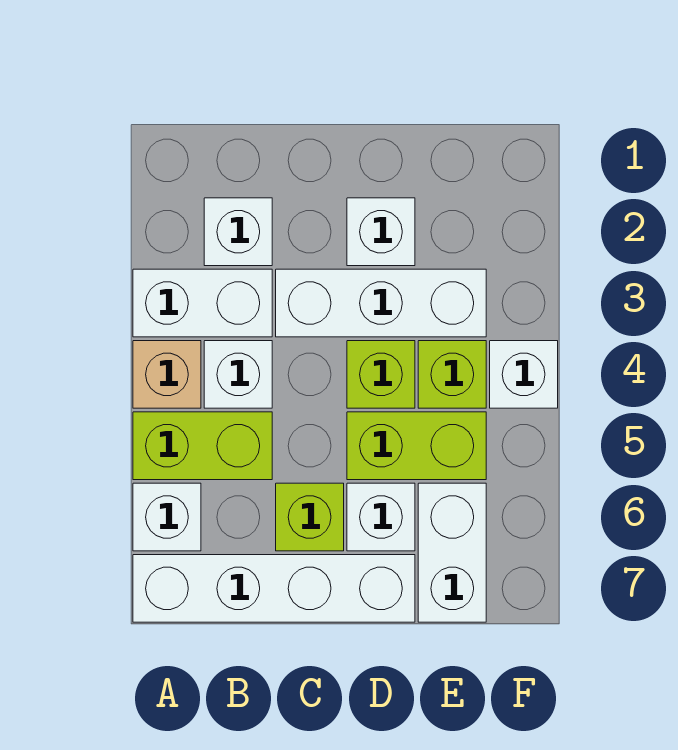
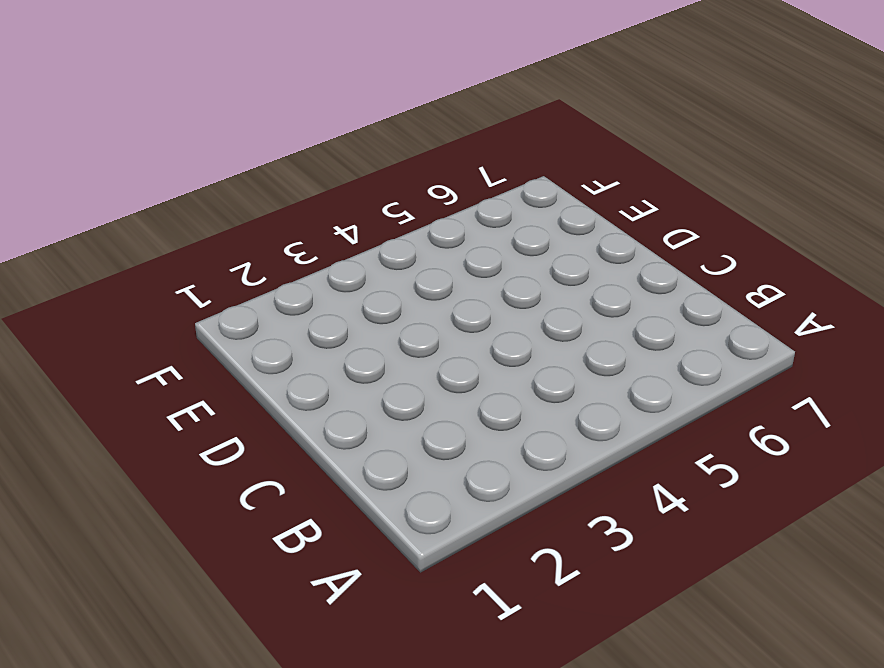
none -> white brick A3:B3 level 1
none -> tan brick A4 level 1
none -> lime brick A5:B5 level 1

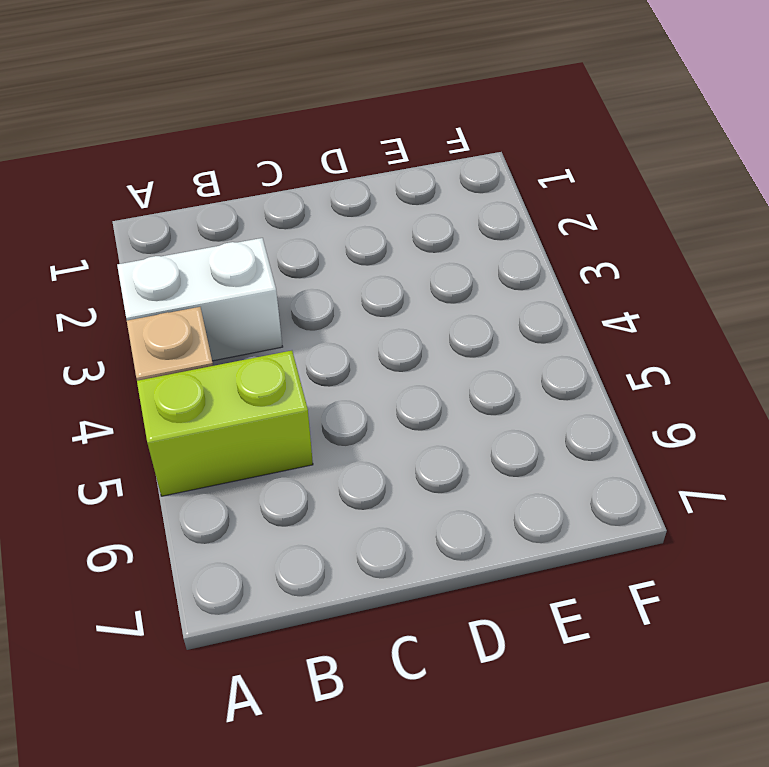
none -> white brick A6 level 1
none -> white brick A7:D7 level 1
none -> white brick B2 level 1

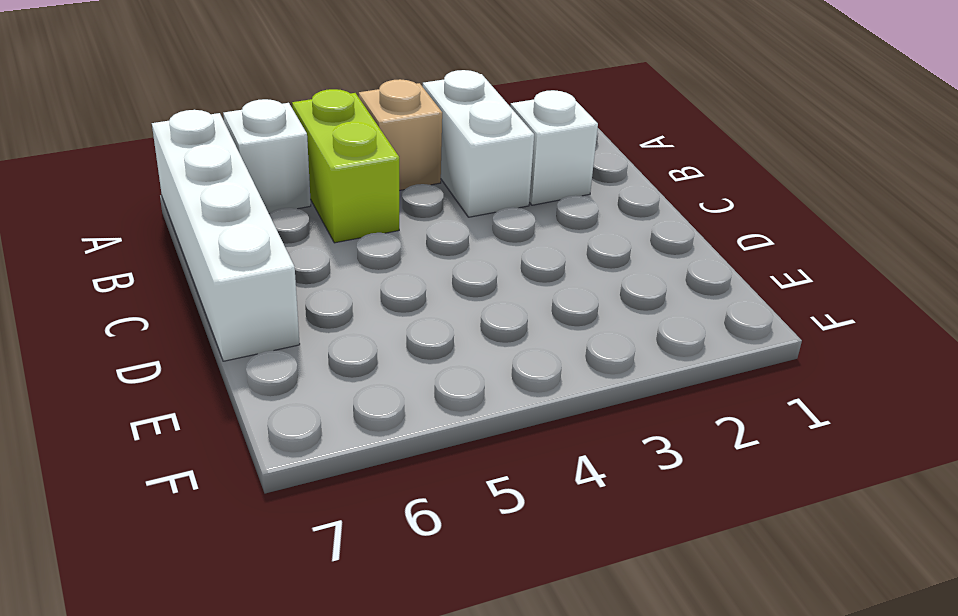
none -> white brick B4 level 1
none -> white brick C3:E3 level 1
none -> lime brick C6 level 1

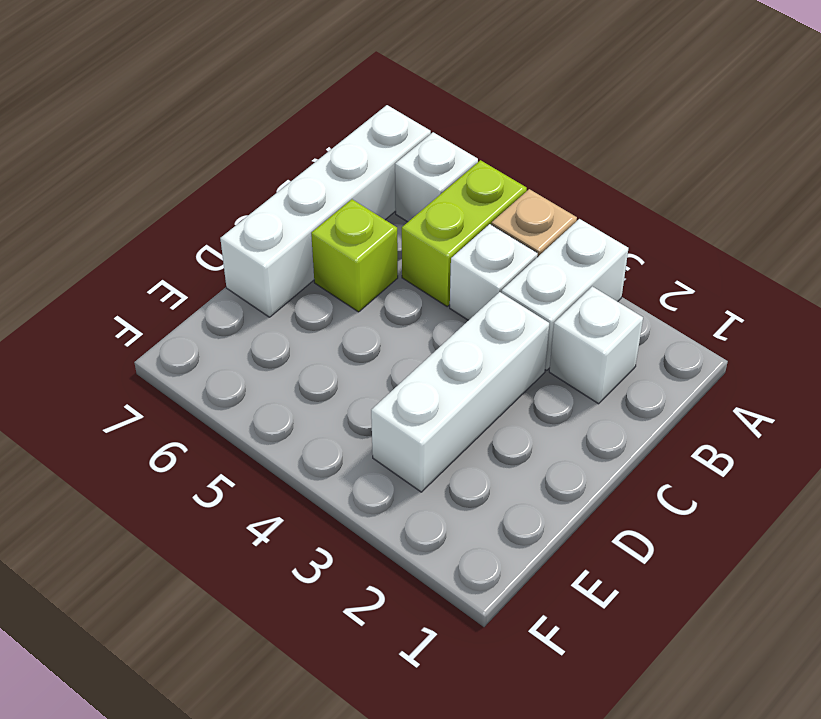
none -> white brick D2 level 1
none -> lime brick D4 level 1
none -> lime brick D5:E5 level 1

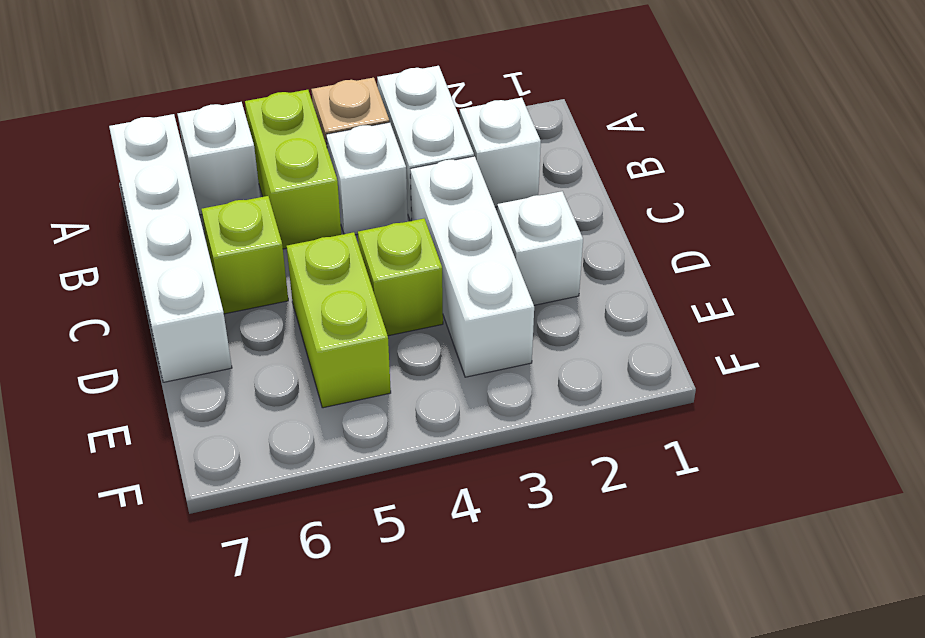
none -> white brick D6 level 1
none -> lime brick E4 level 1
none -> white brick E6:E7 level 1

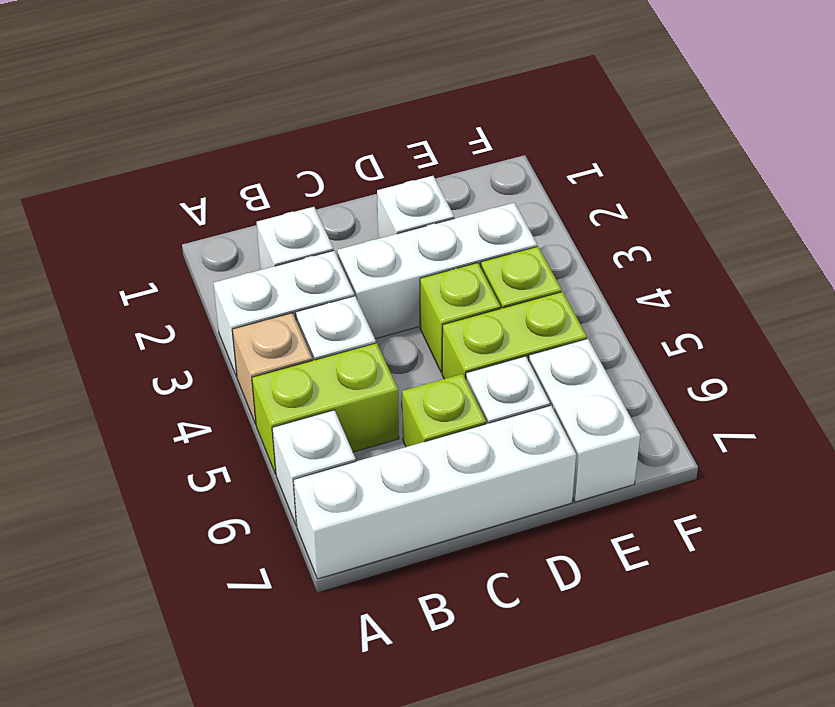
none -> white brick F4 level 1

